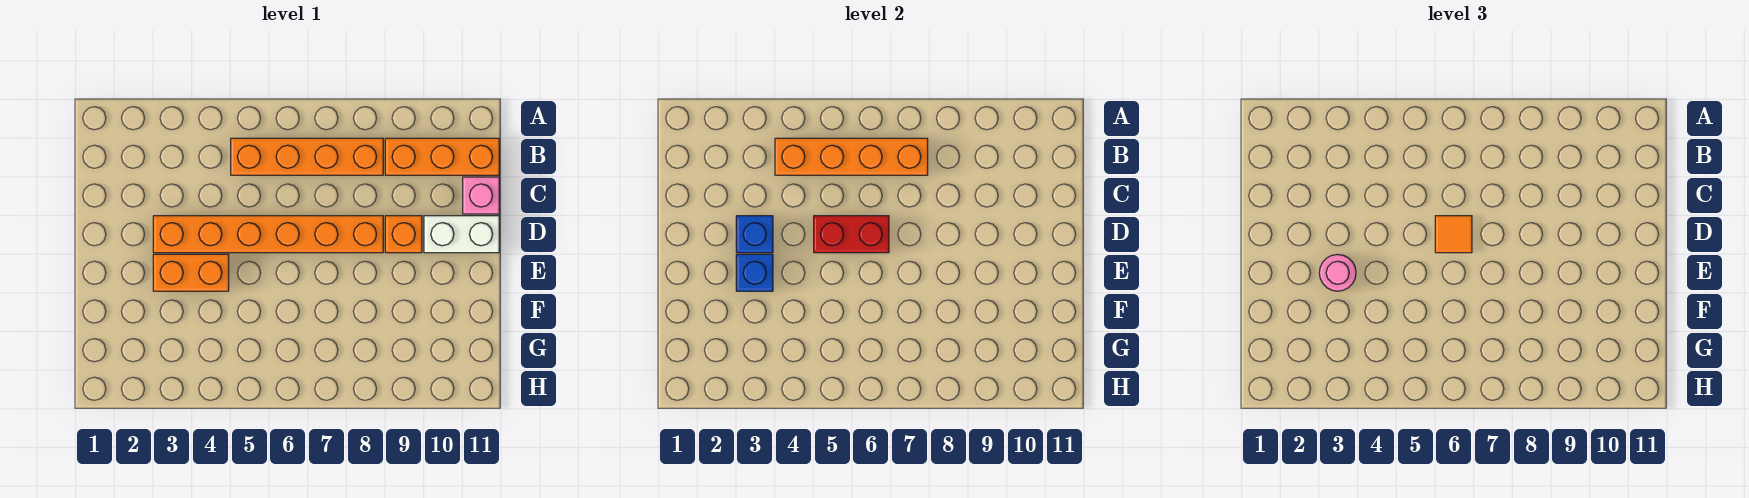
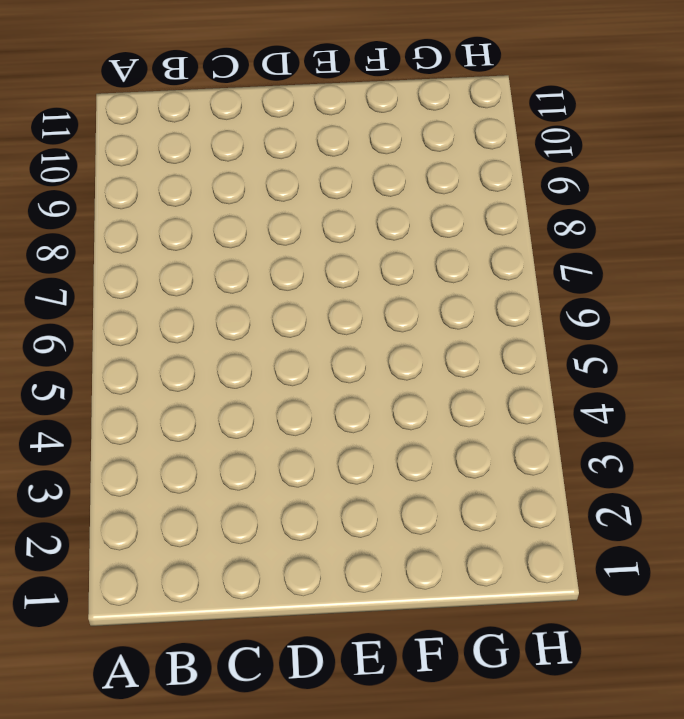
none -> orange brick B5:B8 level 1
none -> orange brick B9:B11 level 1
none -> pink brick C11 level 1

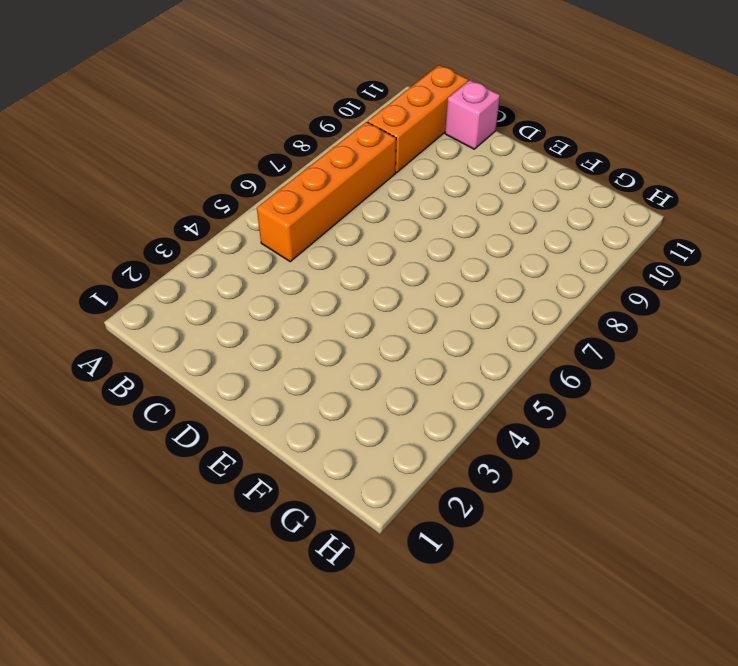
none -> orange brick D3:D8 level 1
none -> orange brick D9 level 1
none -> white brick D10:D11 level 1

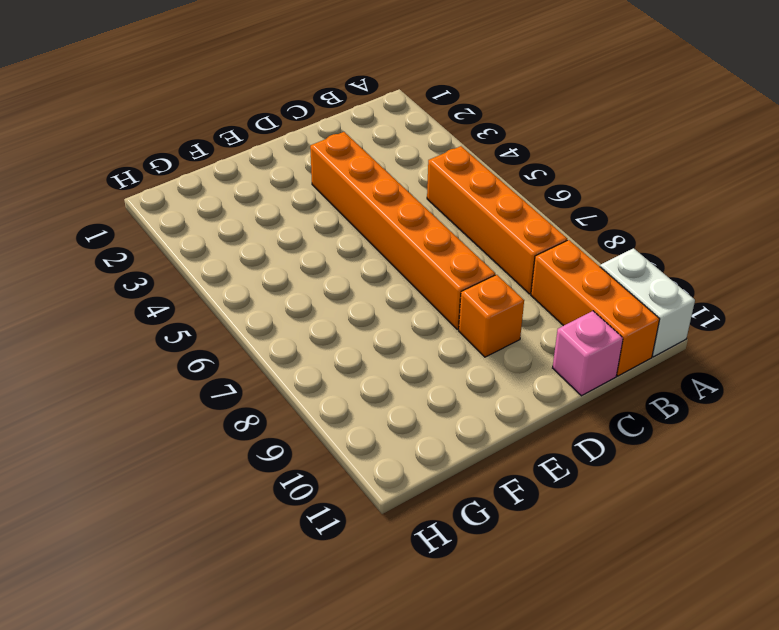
white brick A10:A11 level 1 -> white brick D10:D11 level 1
none -> orange brick E3:E4 level 1
none -> orange brick B4:B7 level 2
none -> blue brick D3 level 2

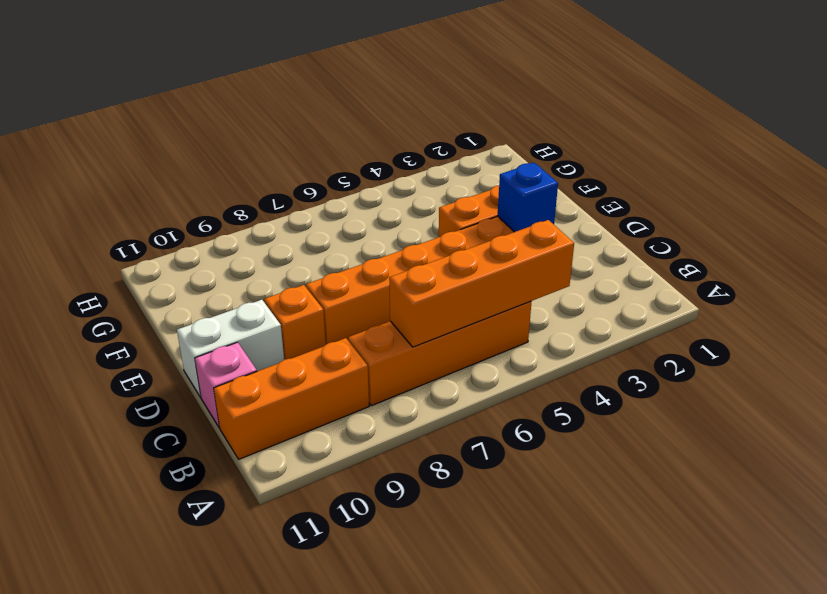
none -> red brick D5:D6 level 2
none -> blue brick E3 level 2
none -> orange tile D6 level 3

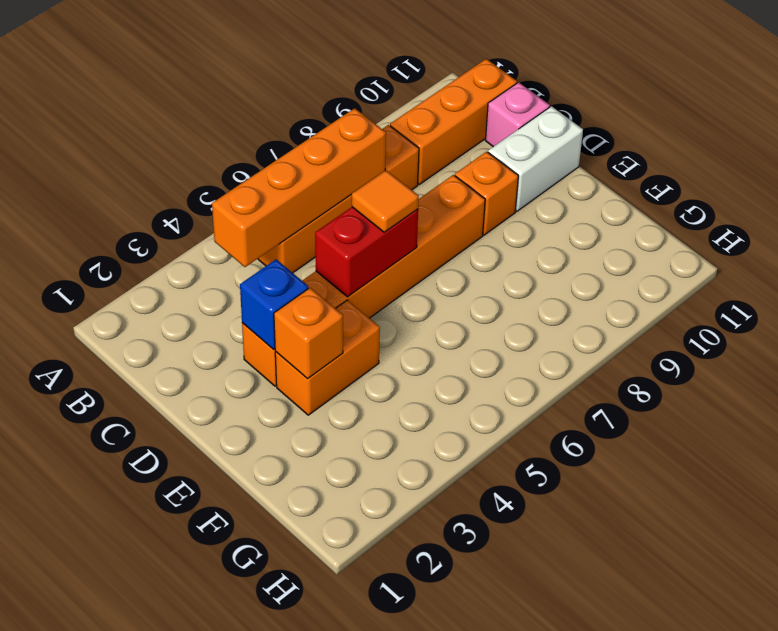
orange brick E3 level 2 -> blue brick E3 level 2
none -> pink round brick E3 level 3

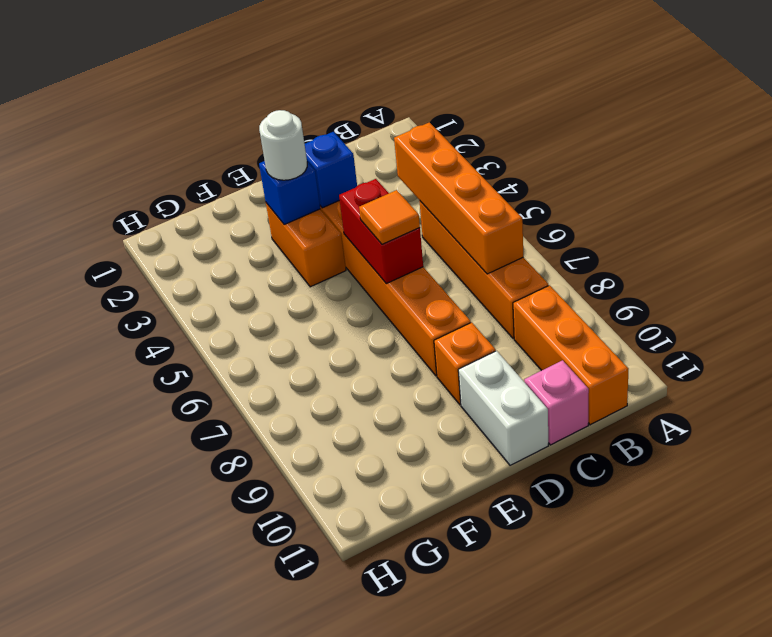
white round brick E3 level 3 -> pink round brick E3 level 3

